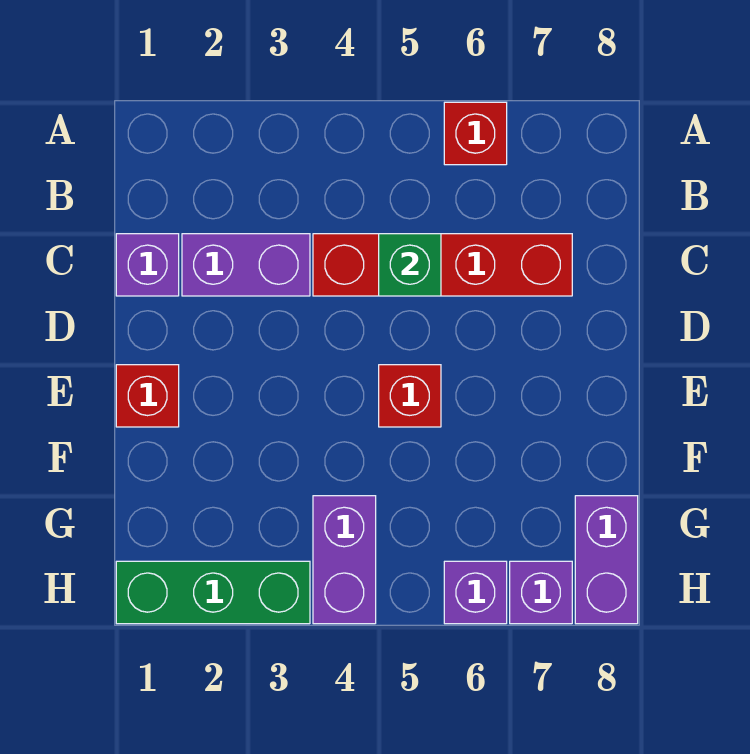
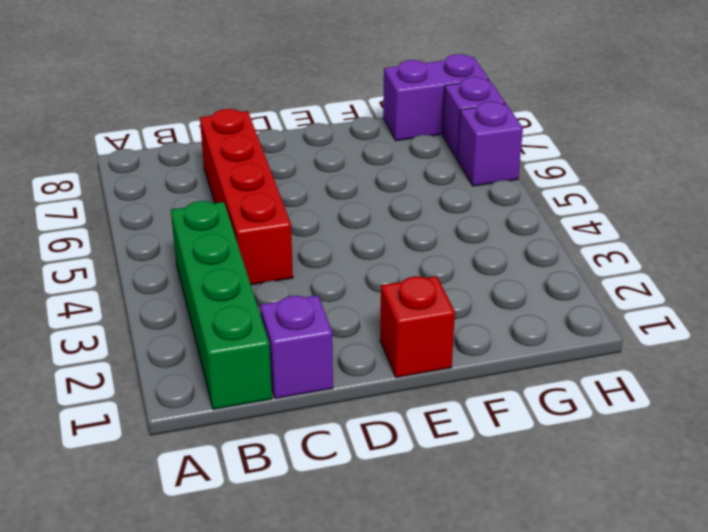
green brick B1:B4 level 1 -> none
none -> red brick A6 level 1
none -> purple brick C2:C3 level 1
none -> red brick E5 level 1

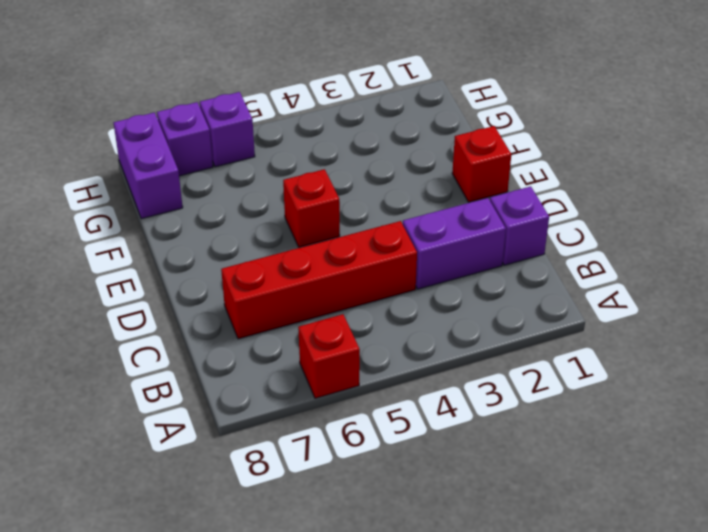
none -> purple brick G4:H4 level 1
none -> green brick H1:H3 level 1
none -> green brick C5 level 2

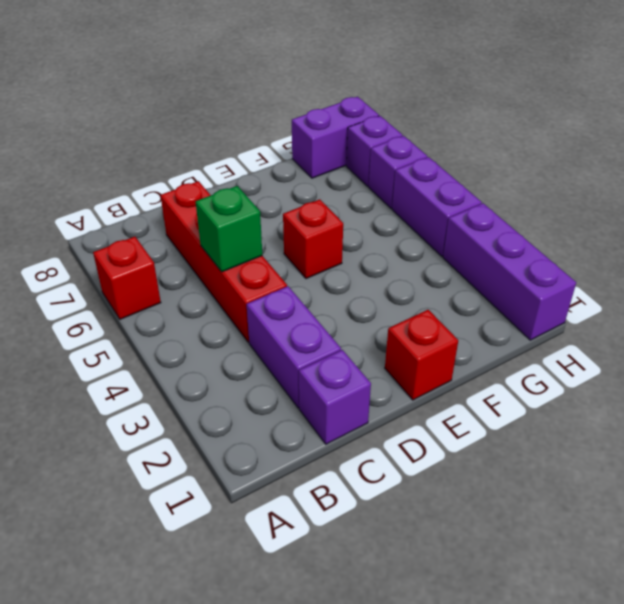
purple brick H1:H3 level 1 -> green brick H1:H3 level 1
purple brick H4:H5 level 1 -> purple brick G4:H4 level 1

